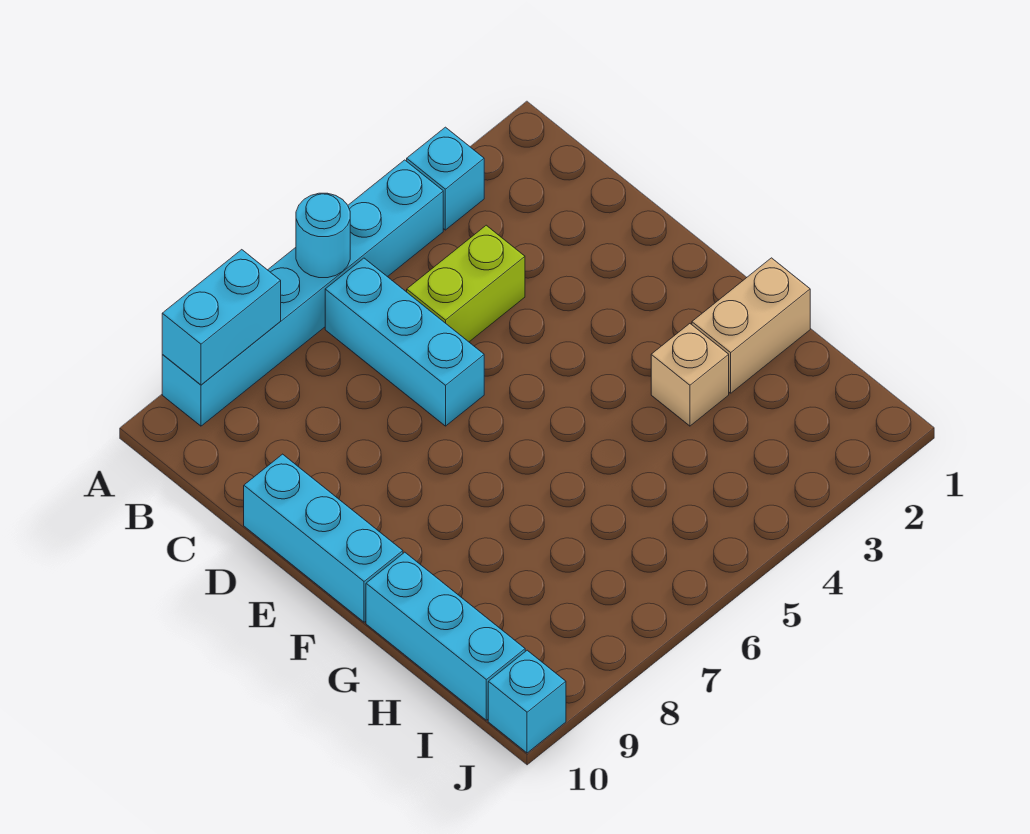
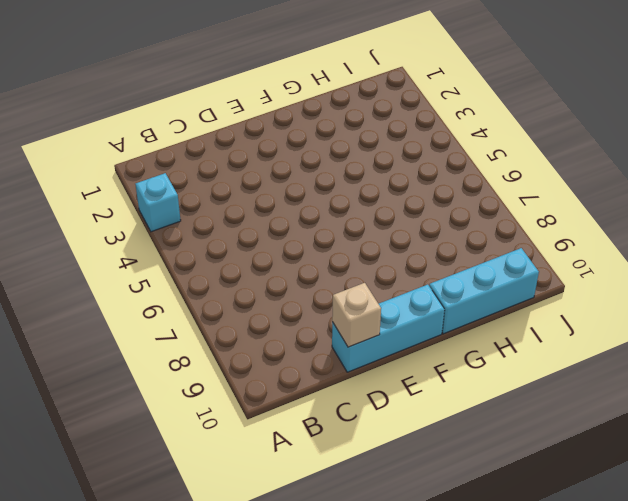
tan brick D10 level 2 -> tan brick G3 level 1
none -> cyan brick A4:A9 level 1
none -> cyan brick B6:D6 level 1

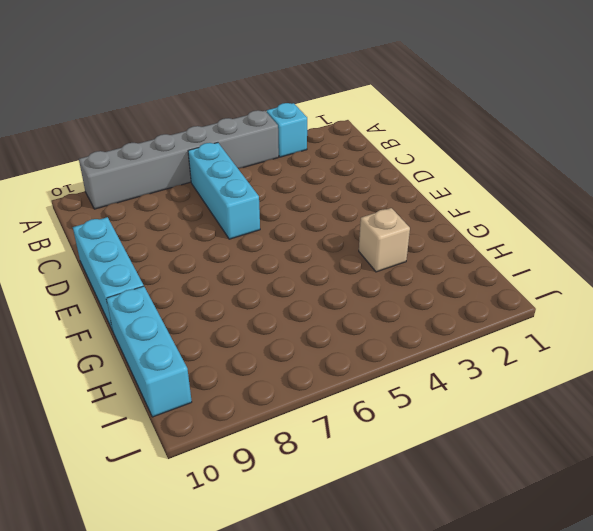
grey brick A4:A9 level 1 -> cyan brick A4:A9 level 1
none -> lime brick C4:C5 level 1
none -> tan brick G1:G2 level 1

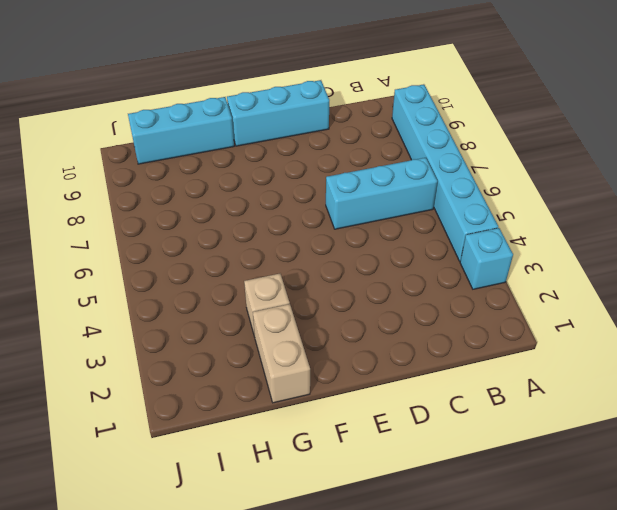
none -> lime brick C4:C5 level 1
none -> cyan brick J10 level 1

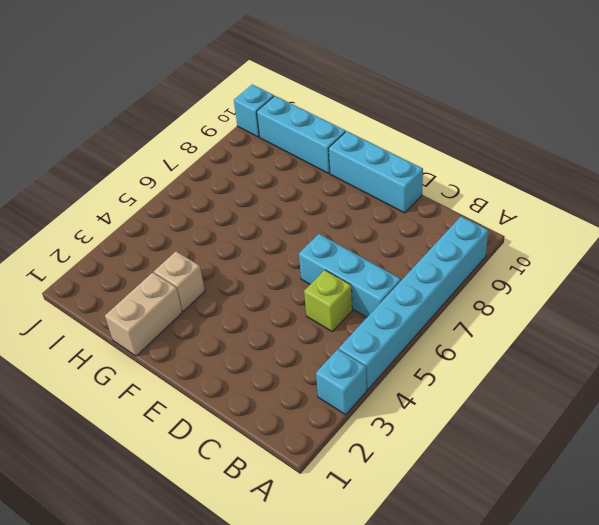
lime brick C5 level 1 -> lime brick C4:C5 level 1
none -> cyan round brick A6 level 2
none -> cyan brick A8:A9 level 2

